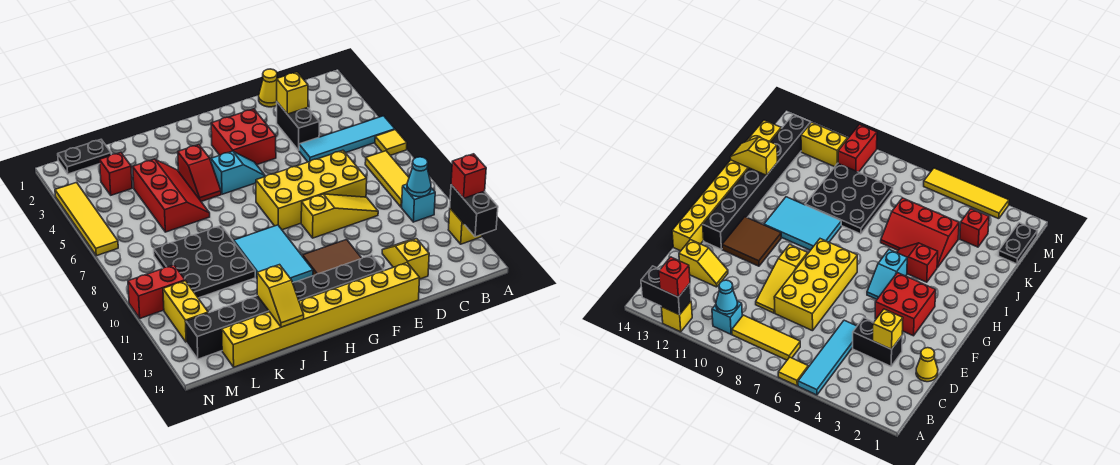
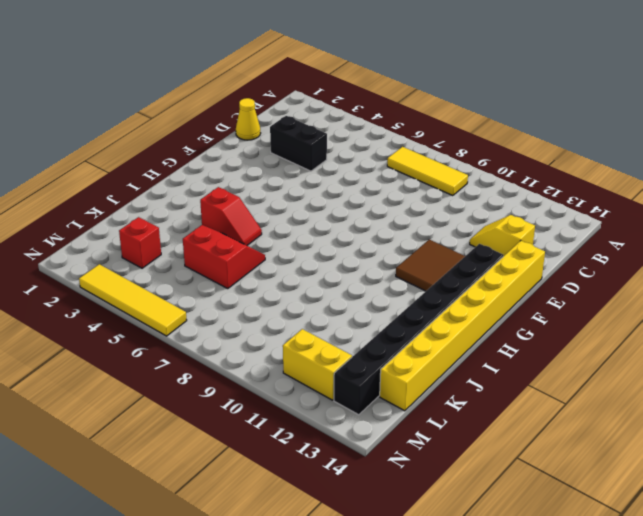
red slope J5:K6 level 1 top K -> red slope J4:K6 level 1 top K
none -> cyan tile A5:D5 level 1
none -> yellow tile A6 level 1
none -> yellow brick A12 level 1

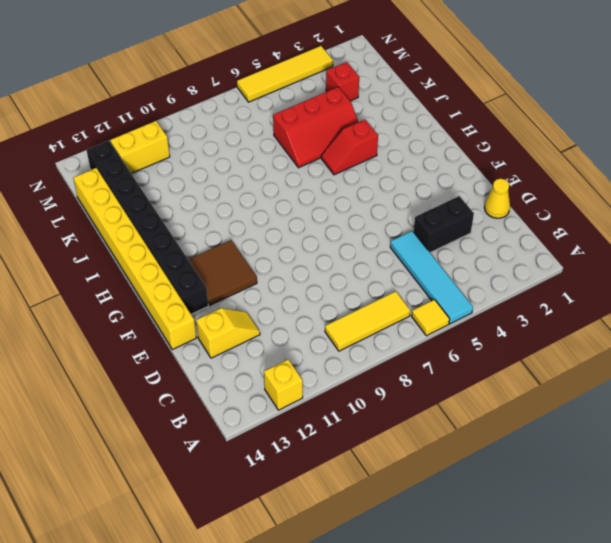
none -> cyan brick B10 level 1
none -> yellow brick D7:G8 level 1
none -> yellow slope D9:F9 level 1 top F

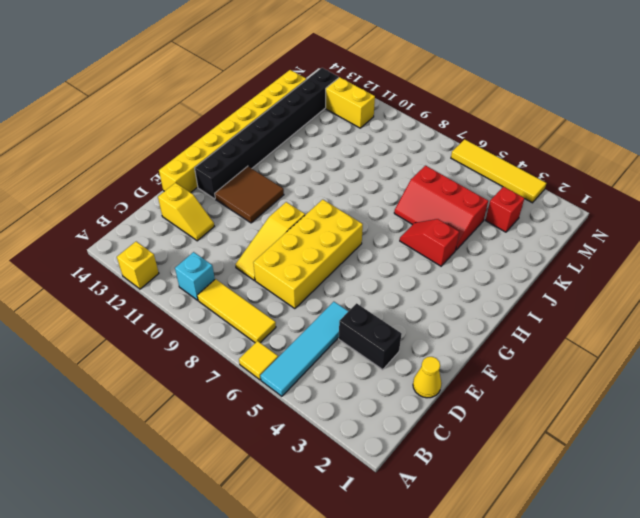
none -> red brick F3:G4 level 1
none -> cyan slope G5:H5 level 1 top H
none -> cyan tile H9:I11 level 1

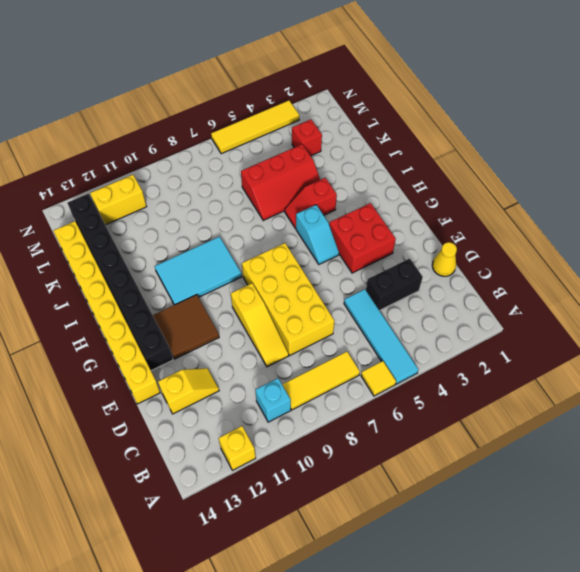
none -> black plate J8:L10 level 1
none -> black plate L1:M1 level 1
none -> red brick M10:N10 level 1

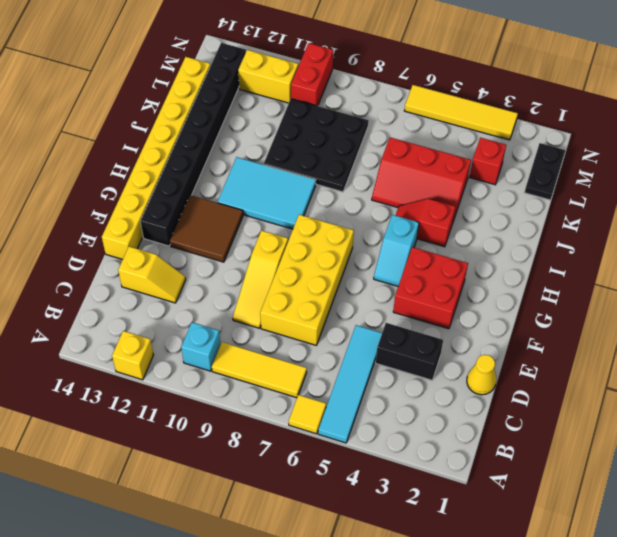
none -> black brick A12:A13 level 2
none -> cyan cone B10 level 2
none -> yellow brick D3 level 2

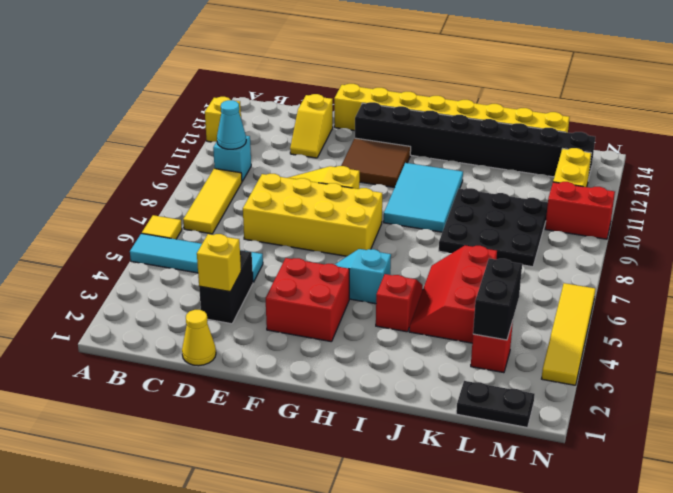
black brick L3:L4 level 2 -> black brick A12:A13 level 2
none -> yellow slope J13:J14 level 2 top 13
none -> red brick A12 level 3

